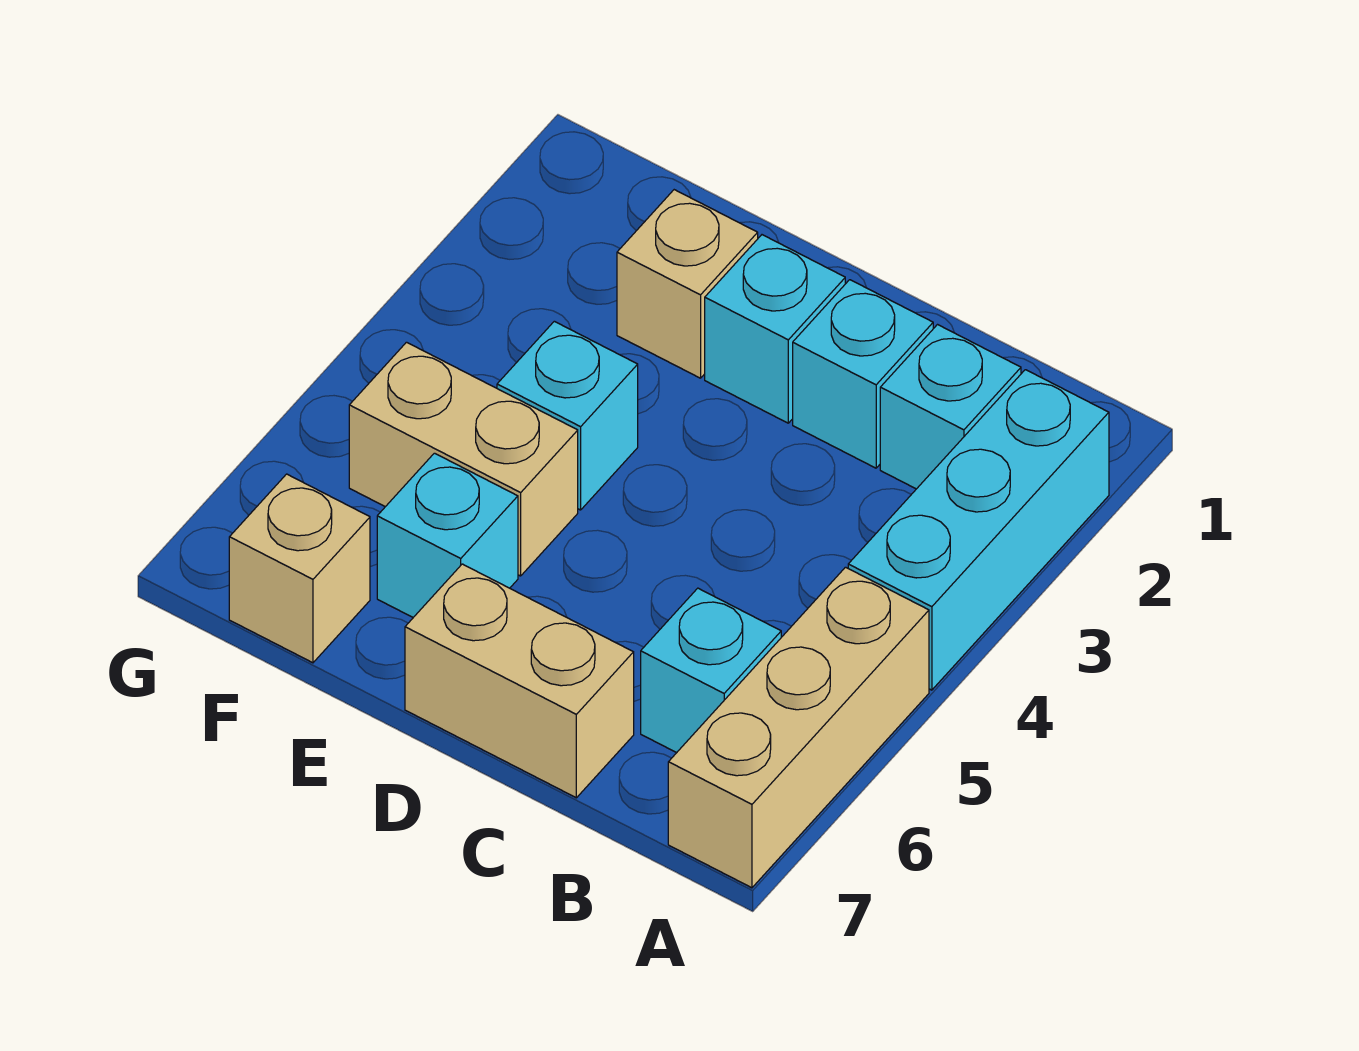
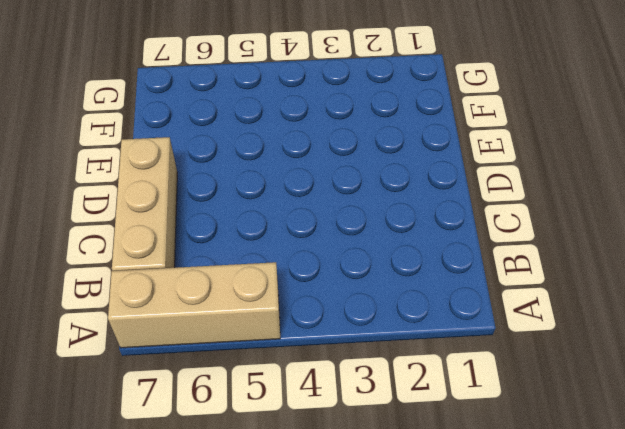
tan brick B7:D7 level 1 -> tan brick C7:D7 level 1
none -> cyan brick A2:A4 level 1
none -> cyan brick B2 level 1
none -> cyan brick B6 level 1

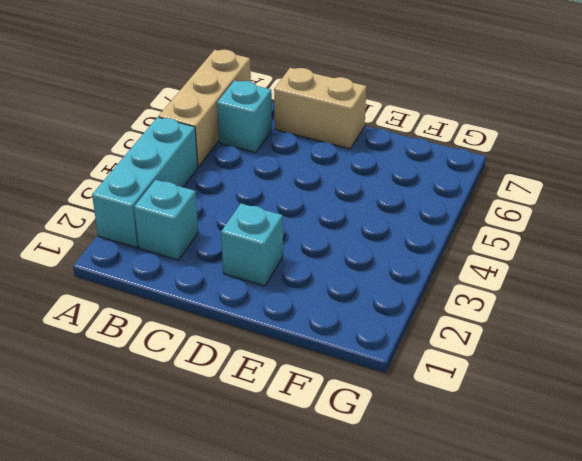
none -> cyan brick C2 level 1
none -> tan brick E2 level 1
none -> cyan brick E4 level 1

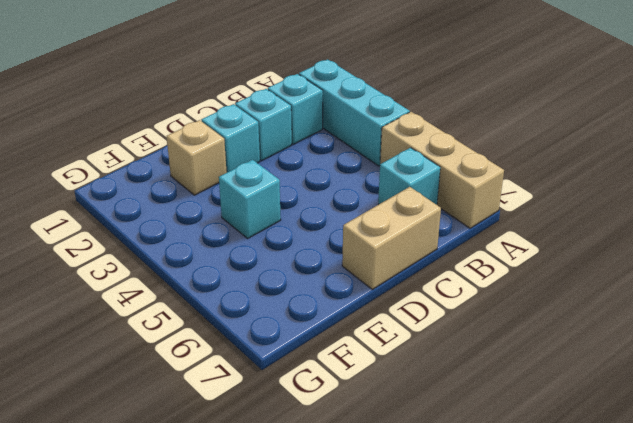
none -> tan brick E5:F5 level 1
none -> cyan brick E6 level 1
none -> tan brick F7 level 1

